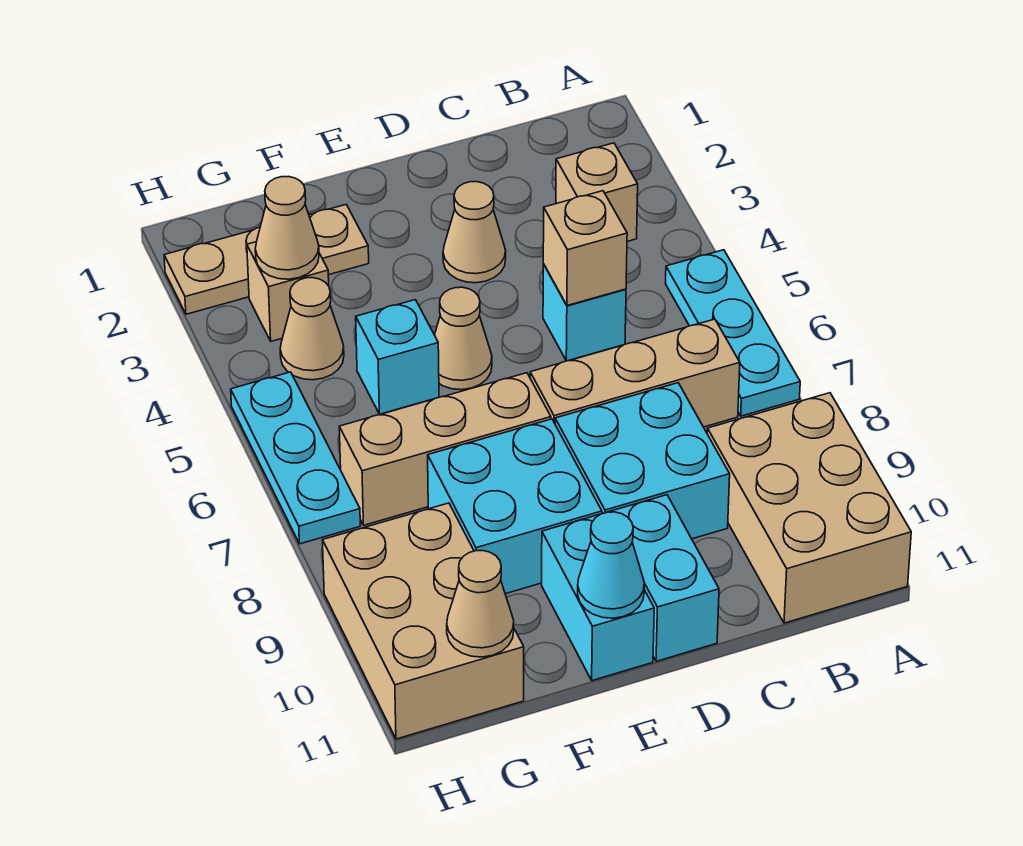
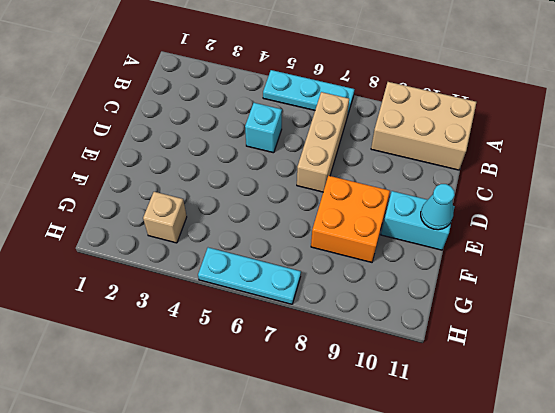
orange brick E8:F9 level 1 -> cyan brick E8:F9 level 1
none -> tan brick B3 level 1
none -> cyan brick C8:D9 level 1
none -> tan cone D3 level 1

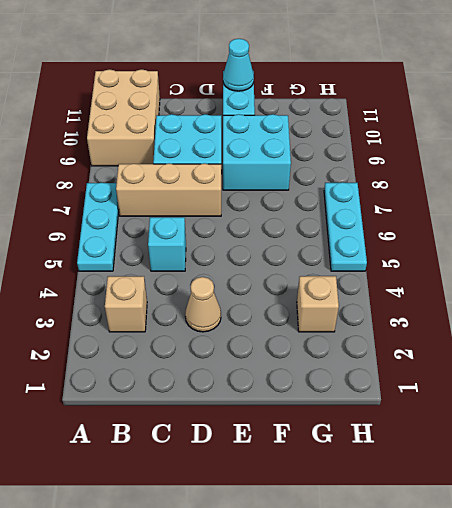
none -> cyan brick D10:D11 level 1
none -> tan cone E5 level 1
none -> tan brick E7:G7 level 1

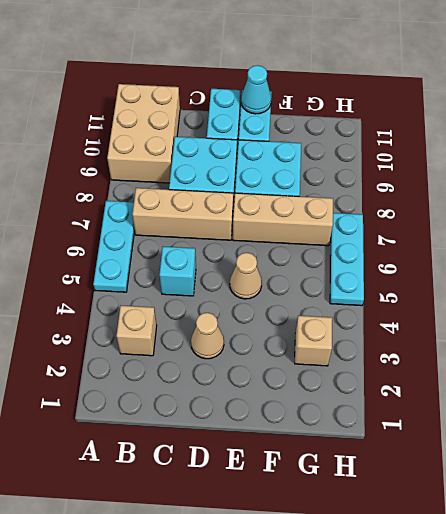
none -> tan plate F2:H2 level 1
none -> cyan brick F5 level 1
none -> tan cone G4 level 1

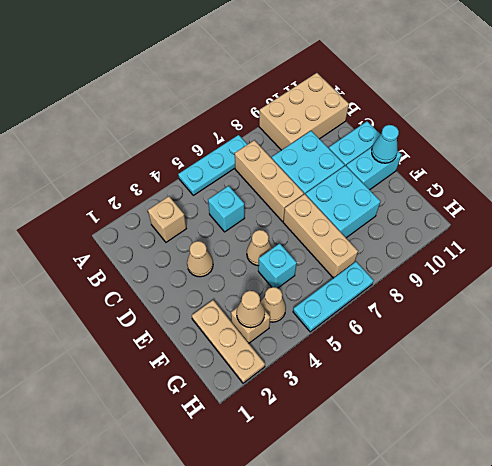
none -> tan brick G9:H11 level 1
none -> tan brick C5 level 2
none -> tan cone G11 level 2

